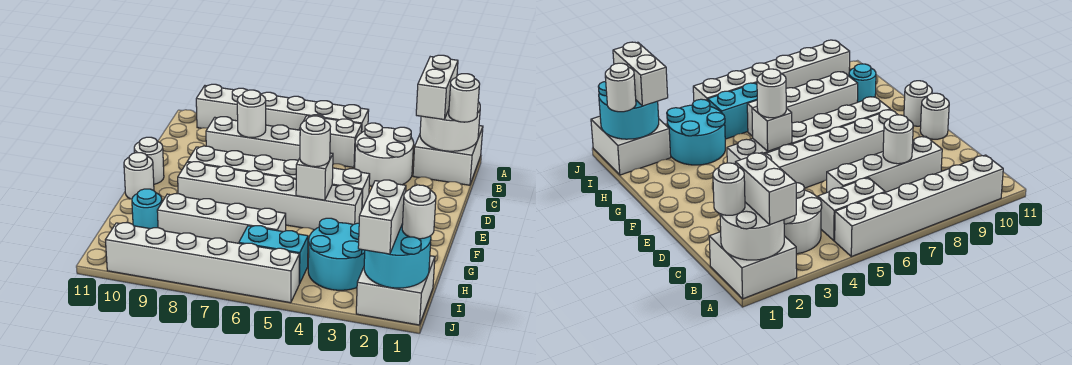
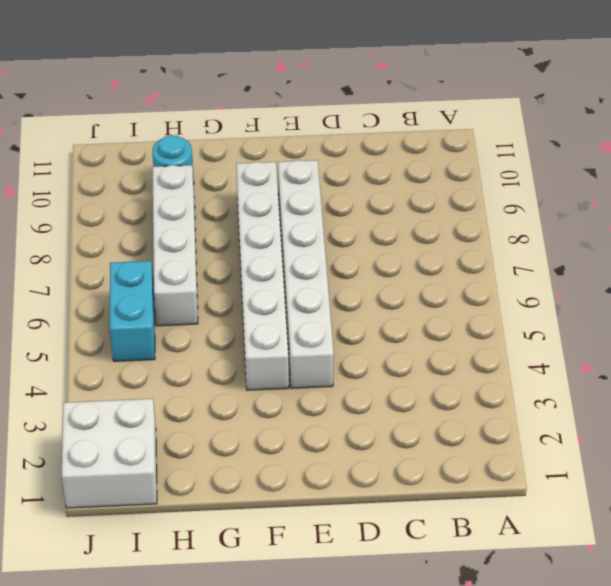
none -> white brick A1:B2 level 1
none -> white brick A5:A10 level 1
none -> white round brick B3:C4 level 1

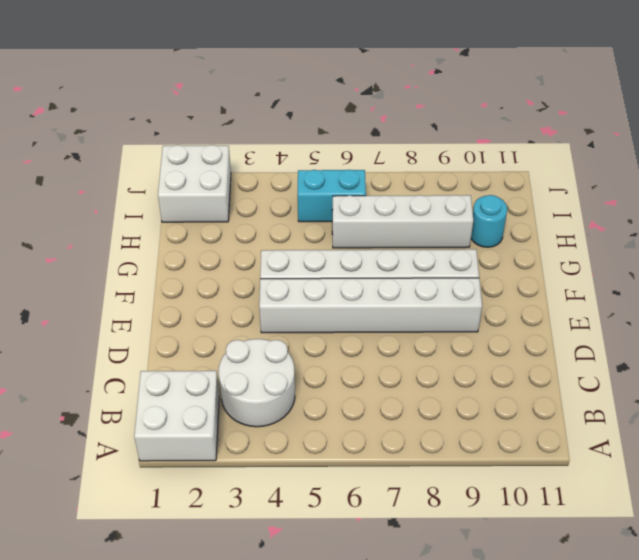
none -> white brick A5:A10 level 1
none -> white brick B5:B6 level 1
none -> white brick C6:C9 level 1

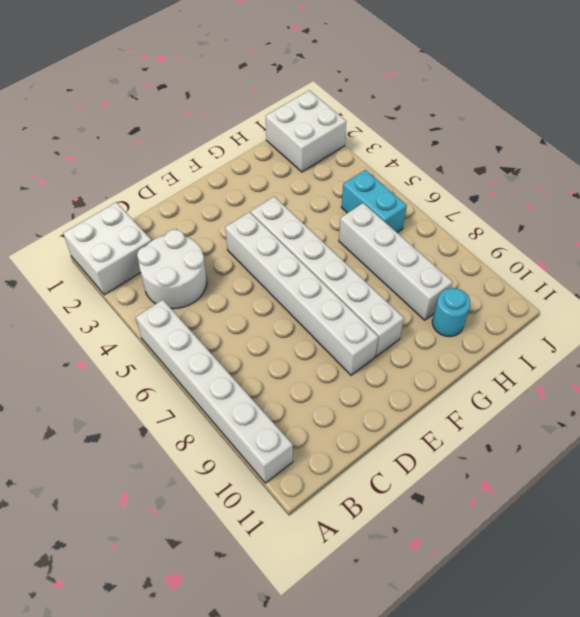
none -> white brick B5:B6 level 1
none -> white brick C6:C9 level 1
none -> white round brick E11 level 1

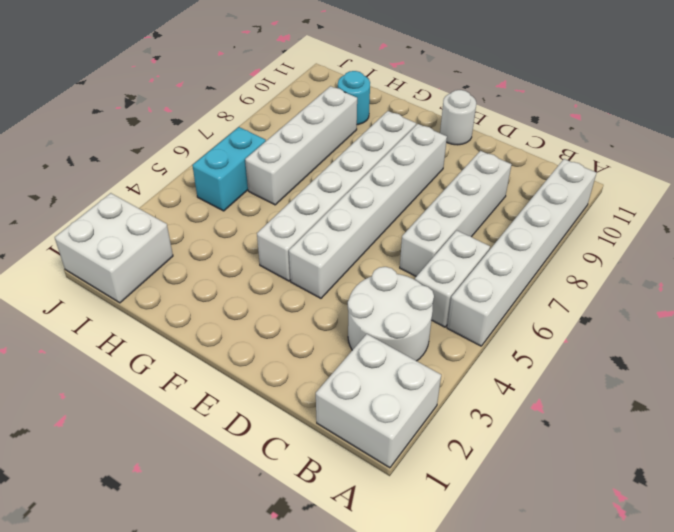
none -> white round brick F11 level 1
none -> cyan round brick H3:I4 level 1
none -> white brick J5:J10 level 1

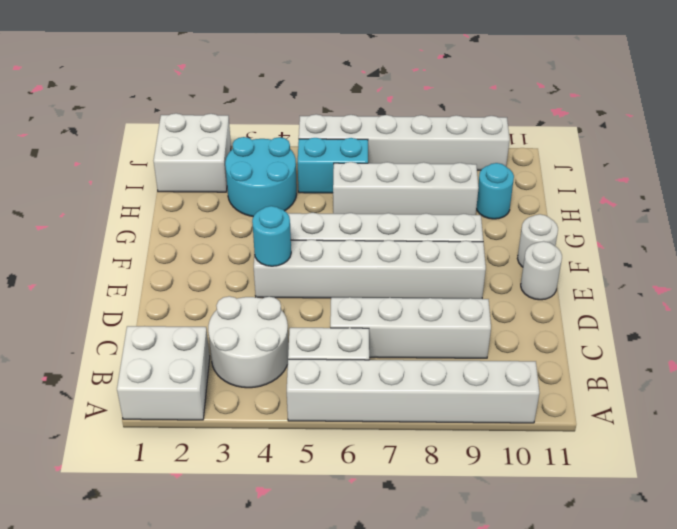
cyan round brick E4 level 2 -> none
none -> white round brick A1:B2 level 2
none -> white round brick C8 level 2
none -> white brick F5 level 2

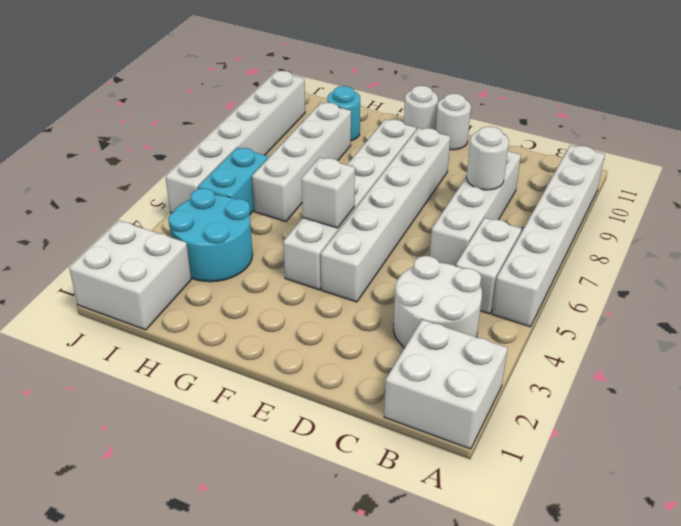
none -> white round brick A1:B2 level 2
none -> cyan round brick I1:J2 level 2
none -> white brick A2:B2 level 3

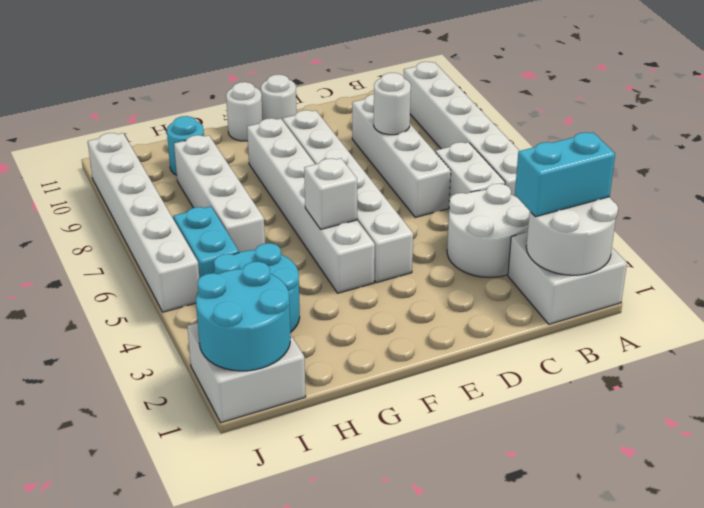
cyan brick A2:B2 level 3 -> white brick A2:B2 level 3
none -> white round brick B1 level 3
none -> white round brick F5 level 3
none -> white round brick I1 level 3

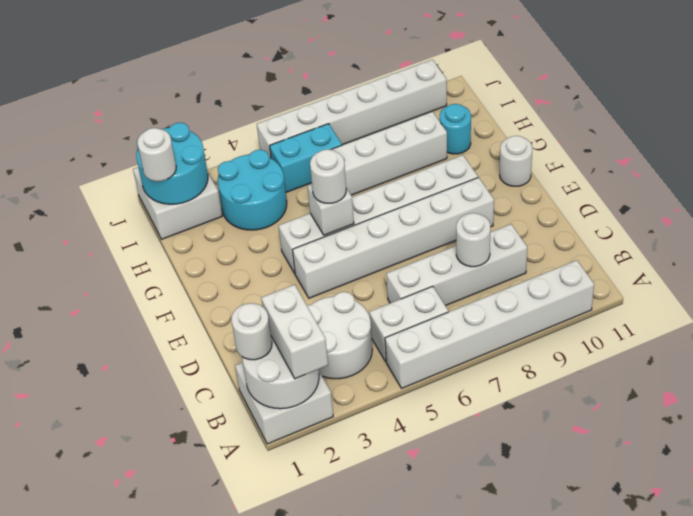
none -> white round brick E11 level 1
none -> white brick I2:J2 level 3

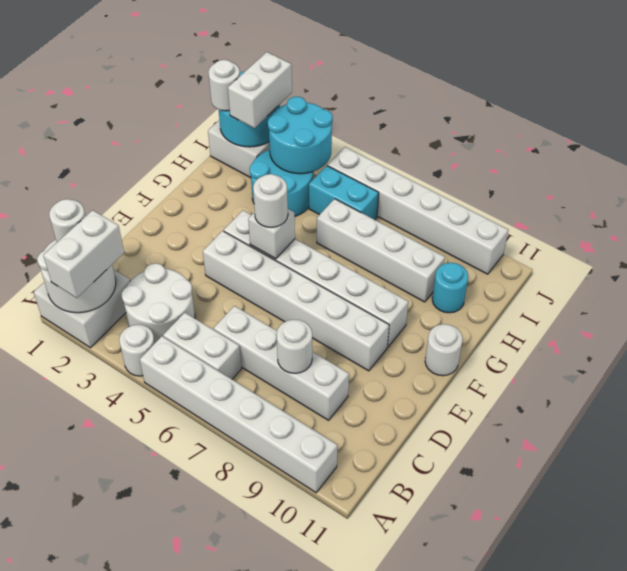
white round brick A4 level 1 -> white round brick E11 level 1
cyan round brick I3:J4 level 2 -> none

